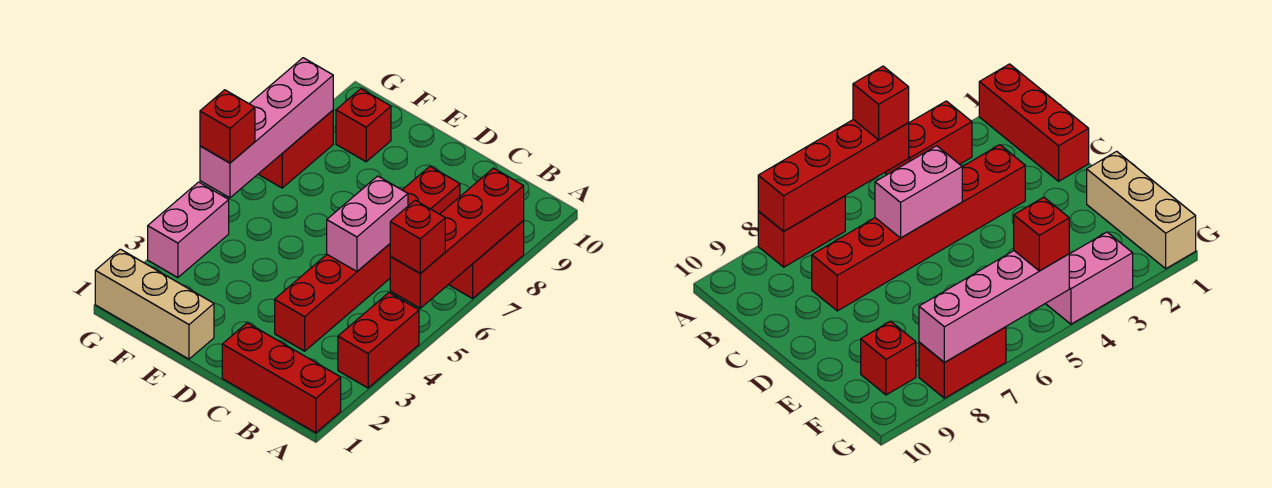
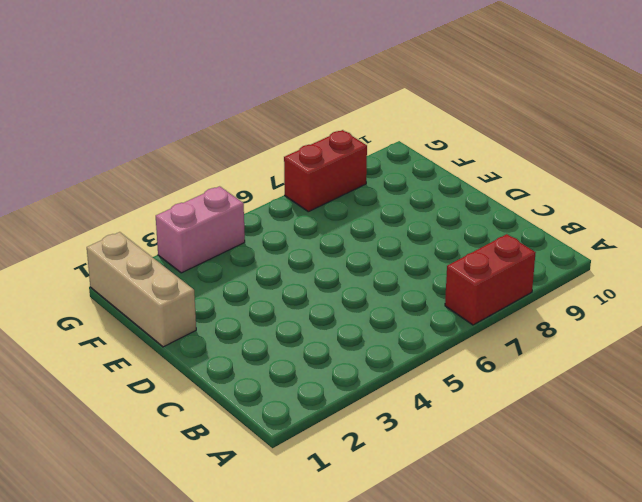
none -> red brick A1:C1 level 1
none -> red brick A3:A4 level 1
none -> red brick C3:C8 level 1

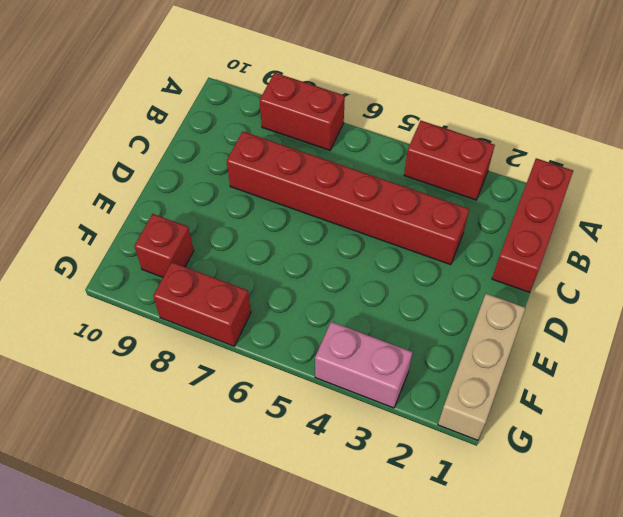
none -> red brick A5:A8 level 2
none -> pink brick C5:C6 level 2
none -> pink brick G5:G8 level 2

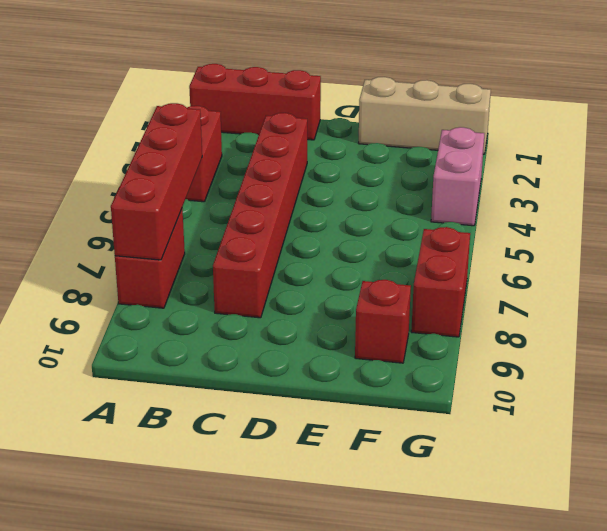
none -> pink brick C5:C6 level 2
none -> pink brick G5:G8 level 2
none -> red brick A5 level 3

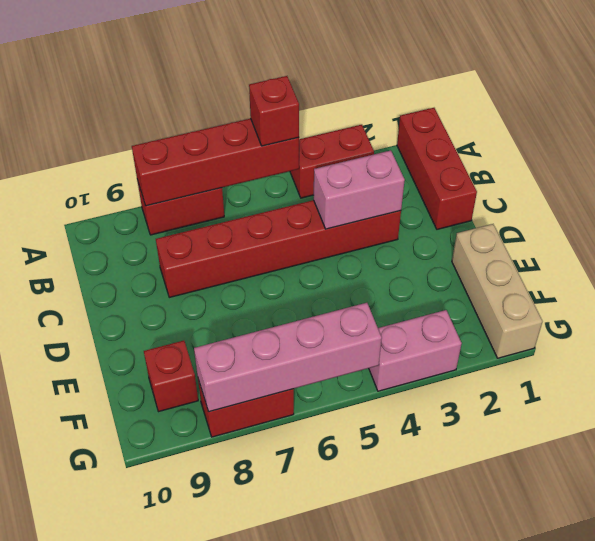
pink brick C3:C4 level 2 -> pink brick C5:C6 level 2
none -> red brick G5 level 3

